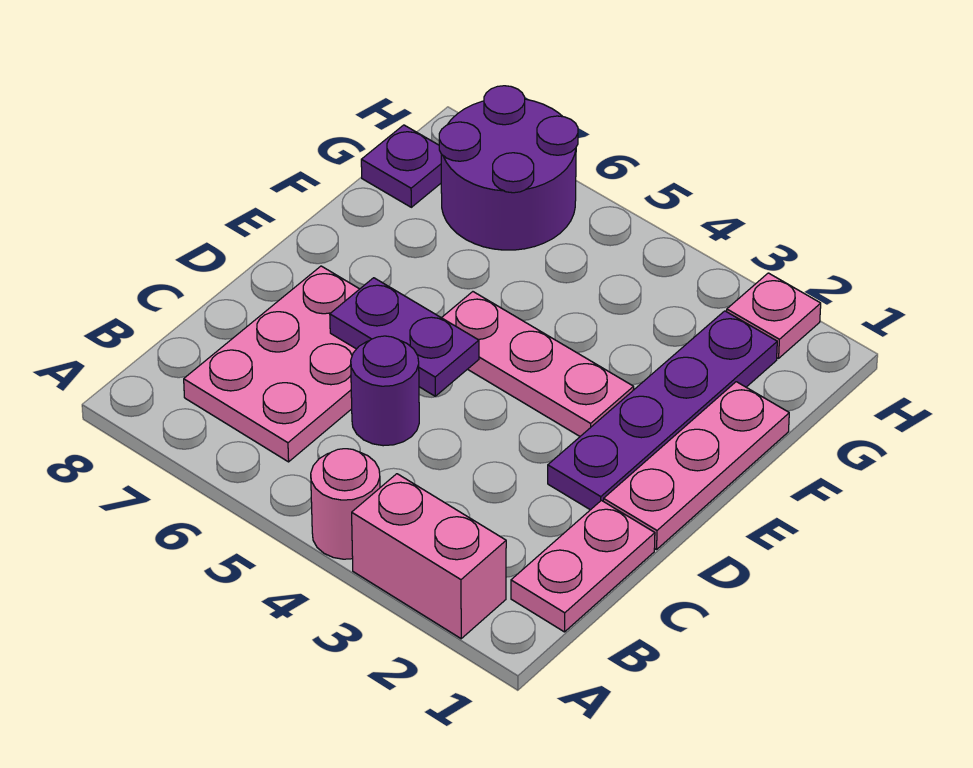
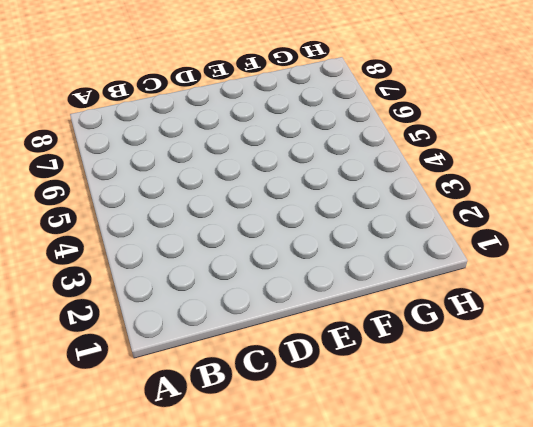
none -> pink brick A2:A3 level 1
none -> pink round brick A4 level 1
none -> pink plate B1:C1 level 1

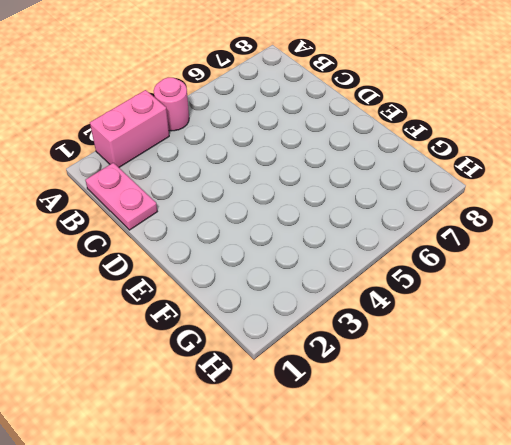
none -> pink plate B6:D7 level 1
none -> purple round brick C5 level 1
none -> pink plate D1:F1 level 1

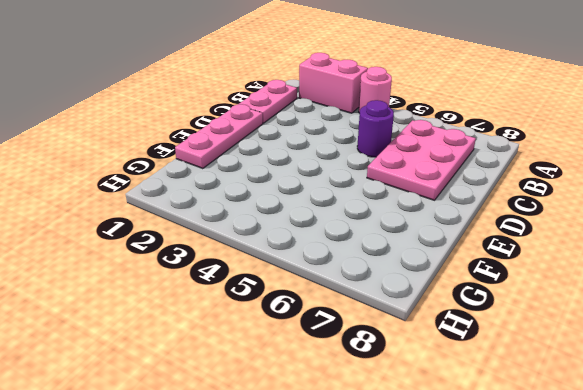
none -> purple plate D2:G2 level 1
none -> pink plate E3:E5 level 1
none -> purple round brick G6:H7 level 1

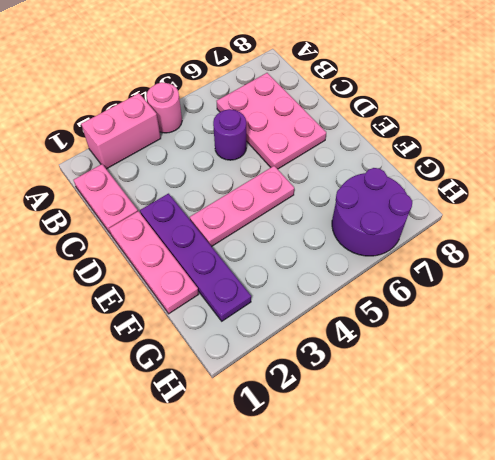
none -> purple plate G8 level 1
none -> pink plate H2 level 1
none -> purple plate D5:D6 level 2

